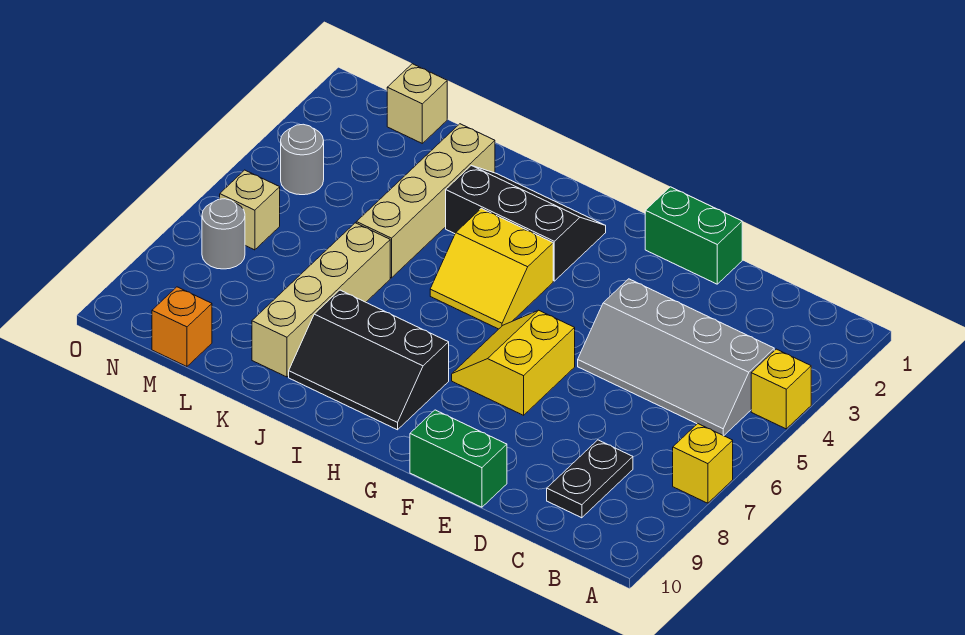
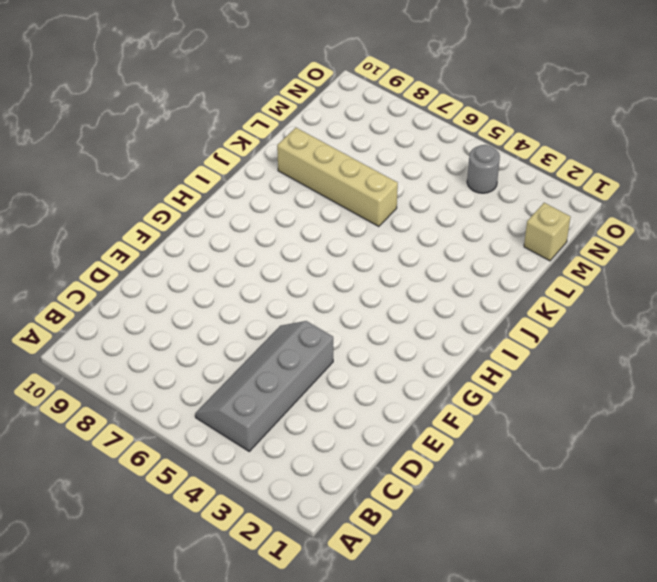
none -> yellow brick A4 level 1
none -> yellow brick A7 level 1
none -> black plate C8:C9 level 1

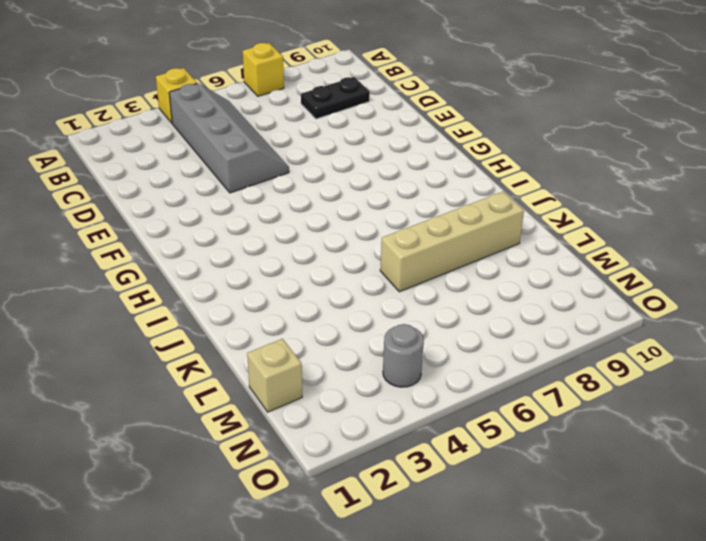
none -> green brick E1:F1 level 1
none -> green brick E10:F10 level 1
none -> yellow slope F6:G7 level 1 top F

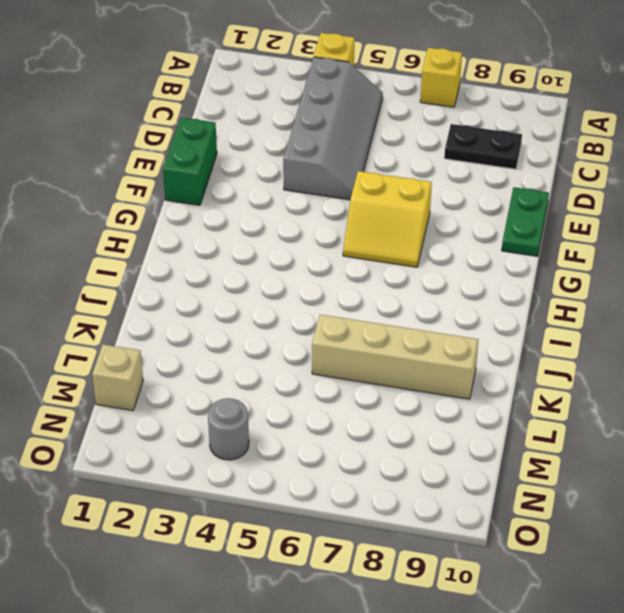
green plate E10:F10 level 1 -> green brick E10:F10 level 1
none -> black slope H2:J3 level 1 top 3
none -> yellow slope H4:I5 level 1 top 4
none -> black slope H8:J9 level 1 top 8

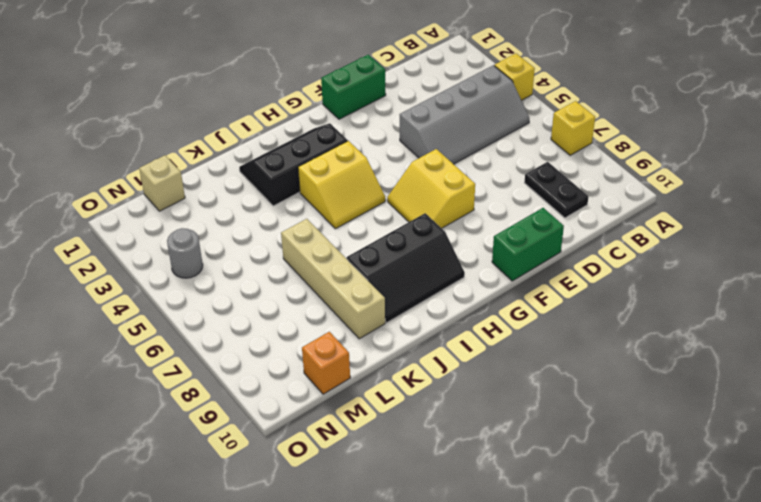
none -> tan brick K2:K5 level 1
none -> tan brick N6 level 1
none -> grey round brick N7 level 1

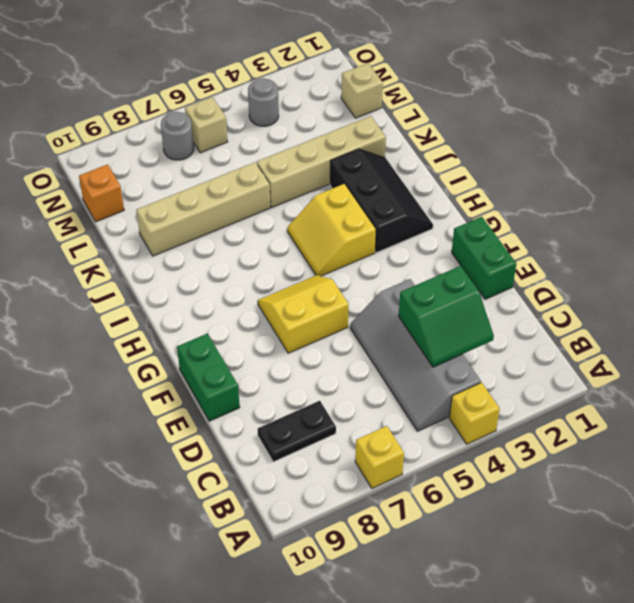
green slope C3:D4 level 2 top D -> none
none -> black slope H8:J9 level 1 top 8

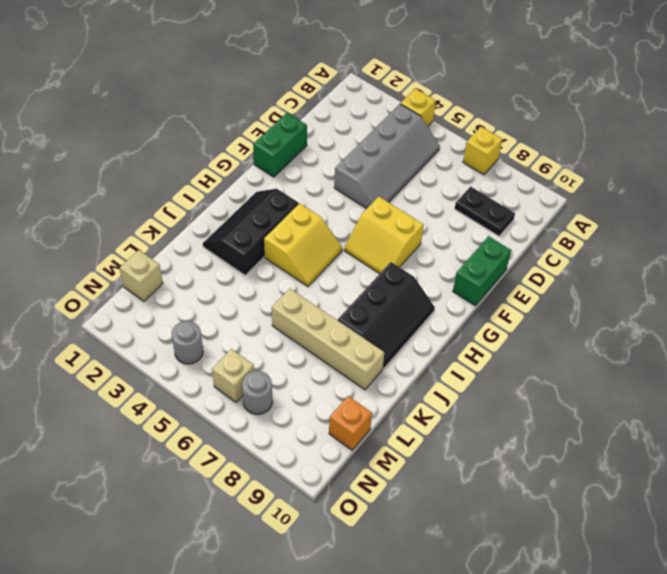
none -> tan brick K2:K5 level 1

